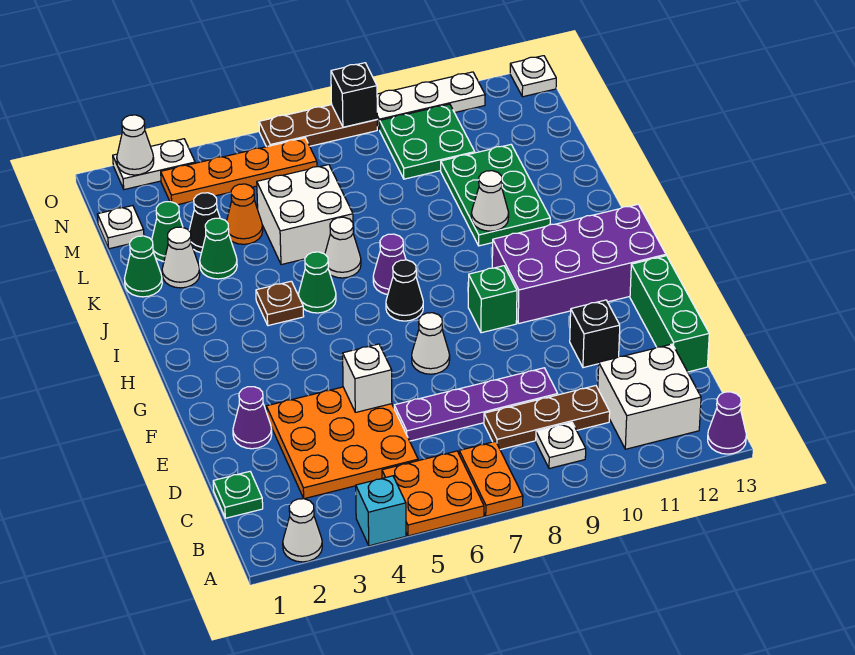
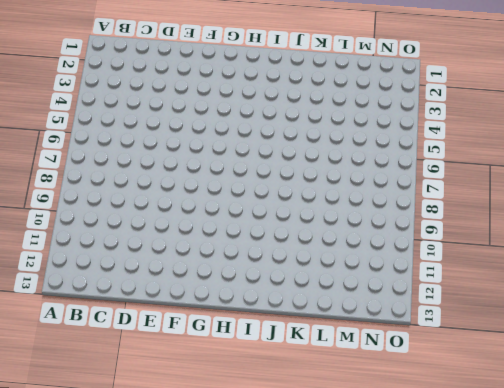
none -> white cone A2 level 1
none -> cyan brick A4 level 1
none -> orange plate A5:B6 level 1
none -> orange plate A7:B7 level 1

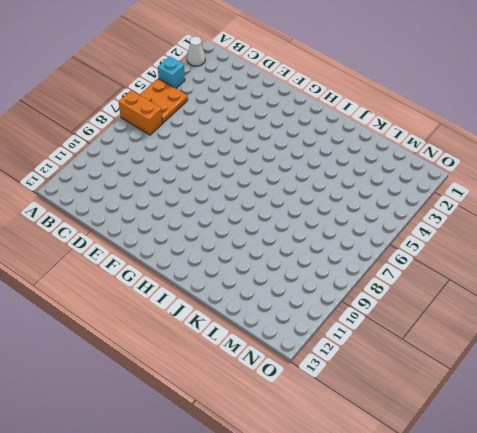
orange brick A7:B7 level 1 -> orange plate A7:B7 level 1
none -> purple cone A13 level 1
none -> white plate B9 level 1
none -> white brick B11:C12 level 1
none -> green plate C1 level 1

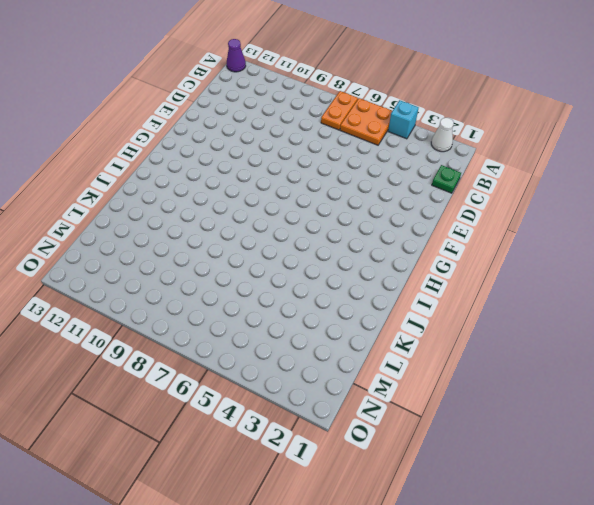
none -> white plate B9 level 1
none -> white brick B11:C12 level 1
none -> orange plate C3:E5 level 1
none -> brown plate C8:C10 level 1

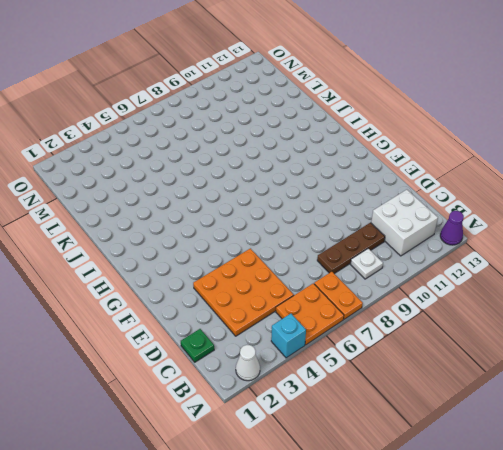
none -> purple plate D6:D9 level 1
none -> green brick D13:F13 level 1
none -> purple cone E2 level 1
none -> black brick E11 level 1

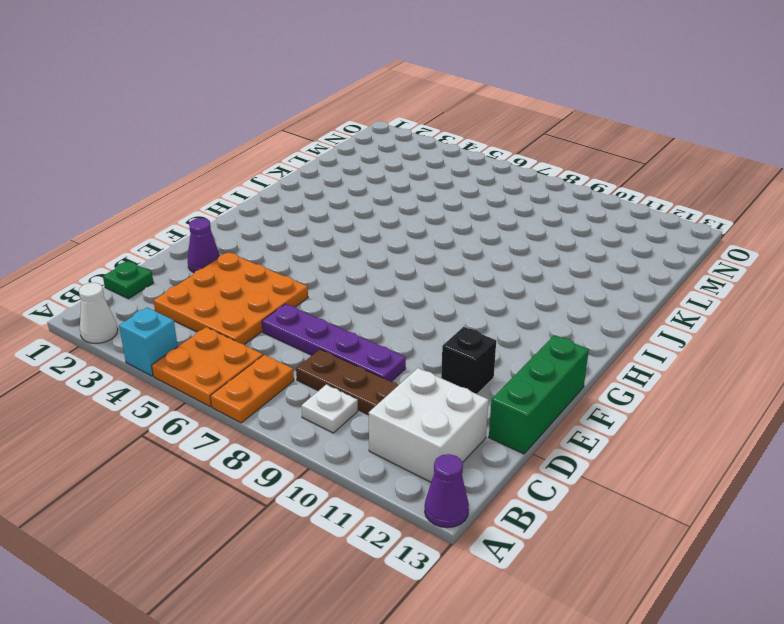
none -> white cone F7 level 1
none -> green brick G9 level 1
none -> purple brick G10:H13 level 1
none -> black cone H7 level 1

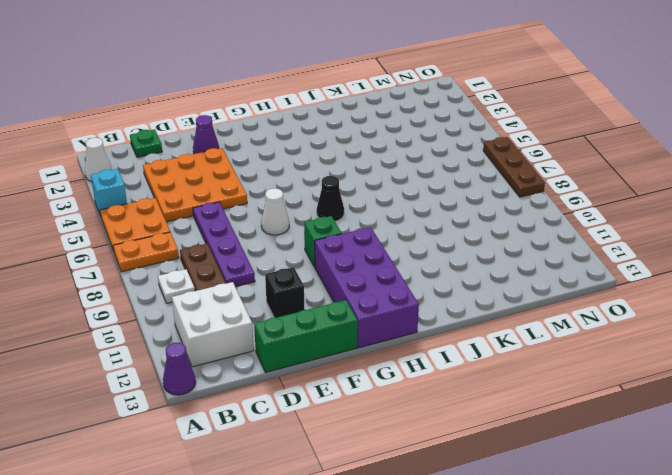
none -> brown plate I4 level 1
none -> green cone I5 level 1
none -> purple cone I7 level 1
none -> white cone J6 level 1

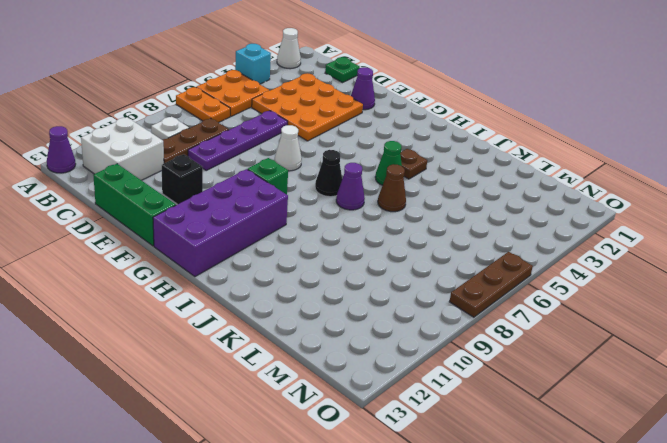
brown cone J6 level 1 -> white cone J6 level 1
none -> green plate J10:L11 level 1
none -> green cone K1 level 1
none -> white cone K2 level 1
none -> green cone K3 level 1

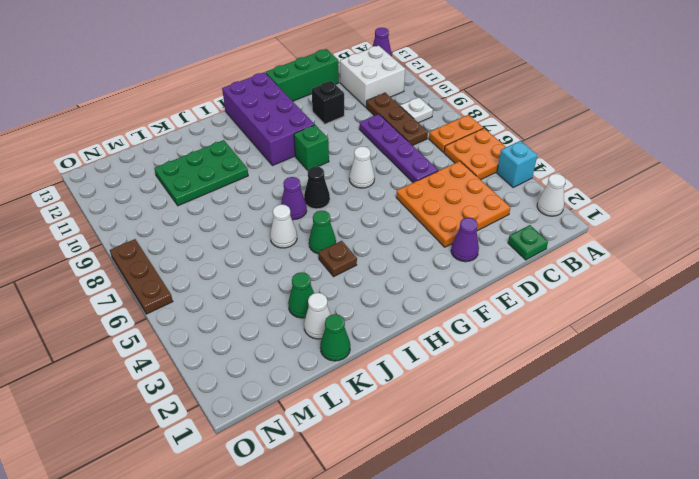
none -> white brick K5:L6 level 1
none -> green cone L2 level 1
none -> black cone L3 level 1
none -> orange cone L4 level 1

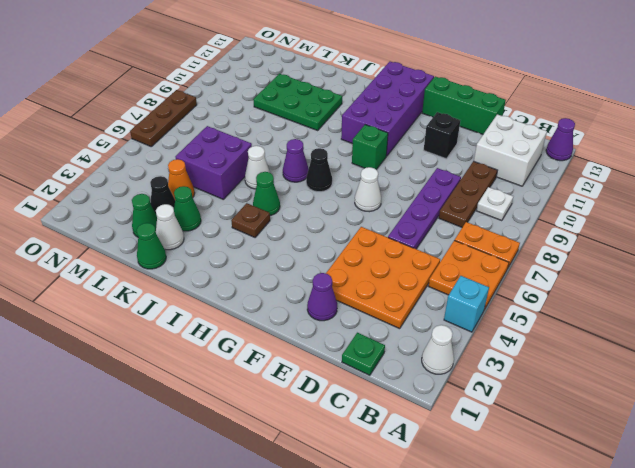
purple brick K5:L6 level 1 -> white brick K5:L6 level 1
none -> white plate M1 level 1
none -> green plate M9:N10 level 1
none -> orange plate N3:N6 level 1
none -> white plate O2:O3 level 1

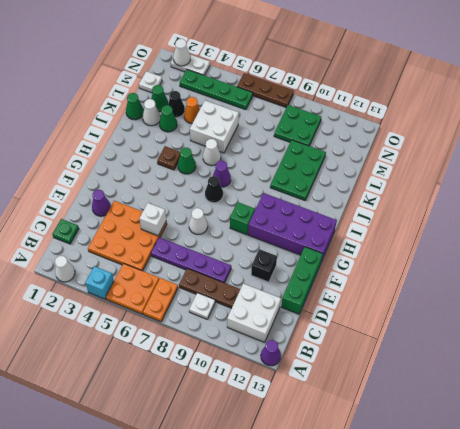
green plate N3:N6 level 1 -> orange plate N3:N6 level 1
none -> white plate O9:O11 level 1
none -> white plate O13 level 1
none -> white cone J10 level 2
none -> black brick O8 level 2

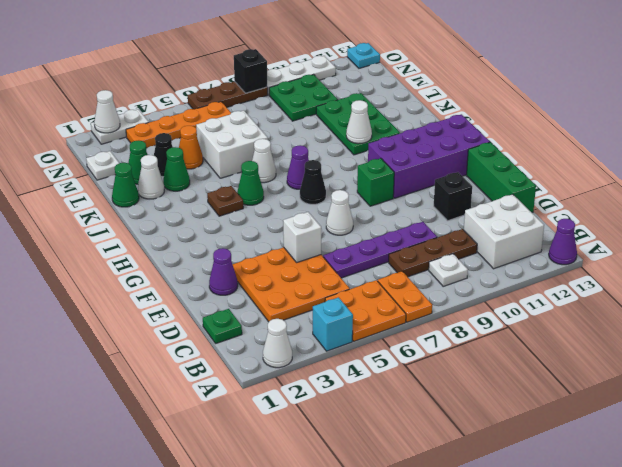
cyan plate O13 level 1 -> white plate O13 level 1

